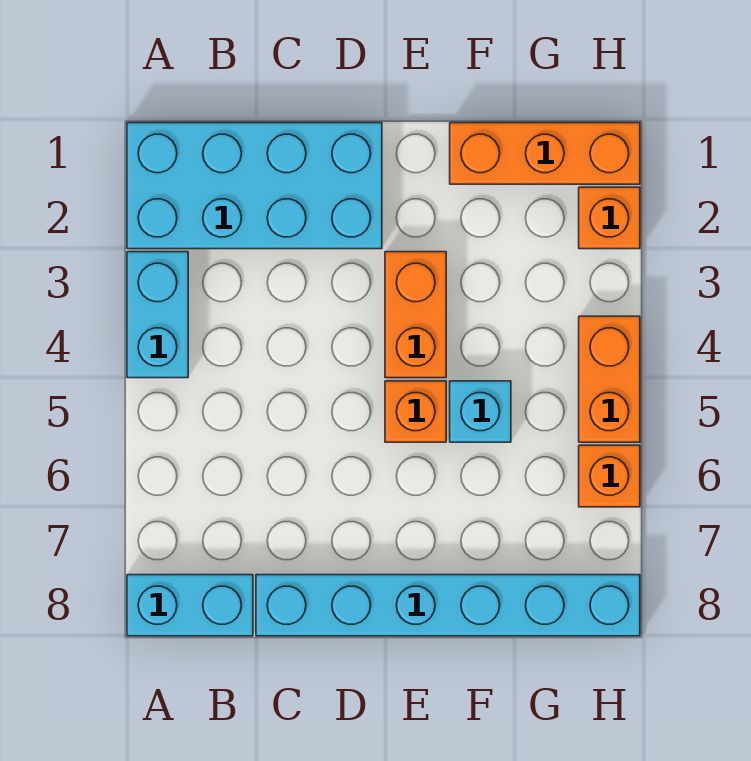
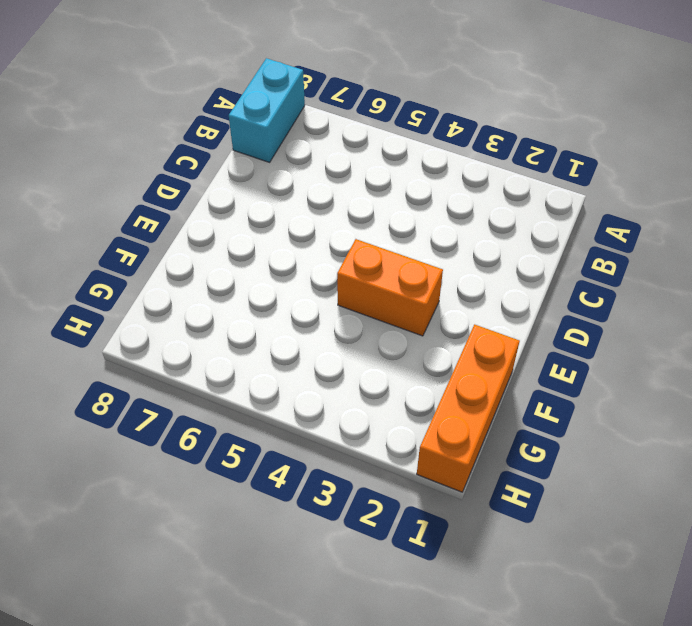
none -> cyan brick A1:D2 level 1
none -> cyan brick A3:A4 level 1

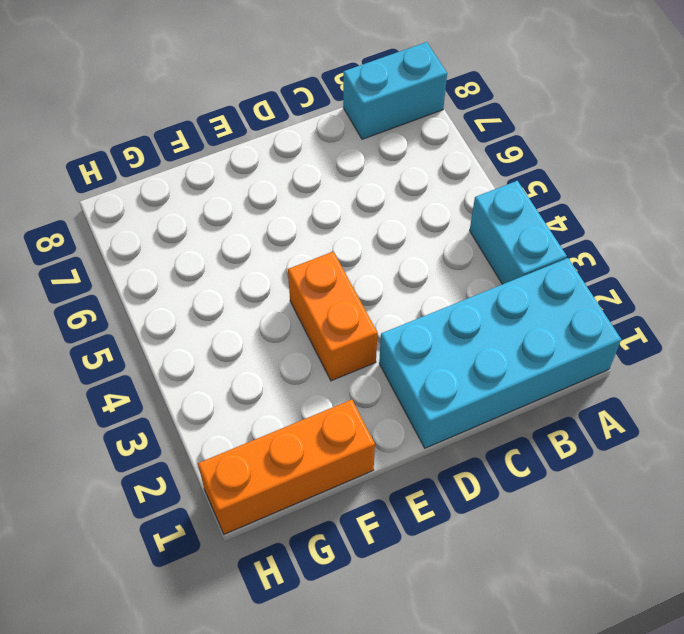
none -> cyan brick C8:H8 level 1
none -> orange brick E5 level 1

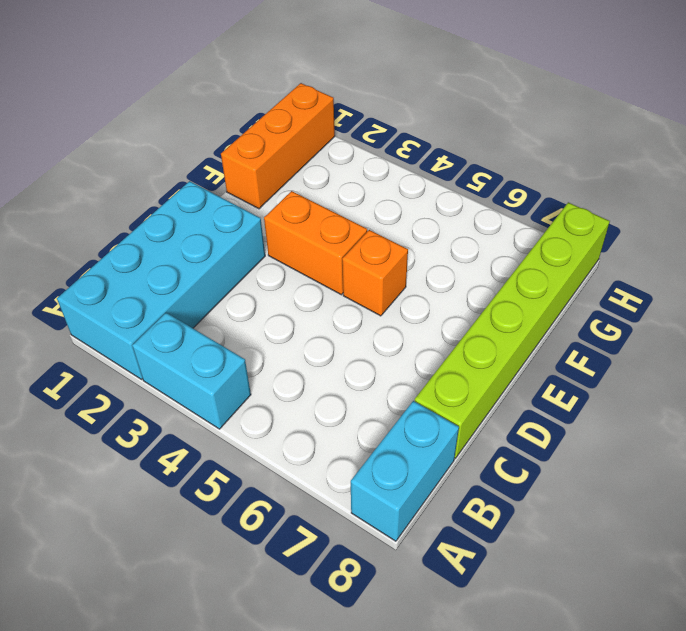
lime brick C8:H8 level 1 -> cyan brick C8:H8 level 1
none -> cyan brick F5 level 1
none -> orange brick H2 level 1

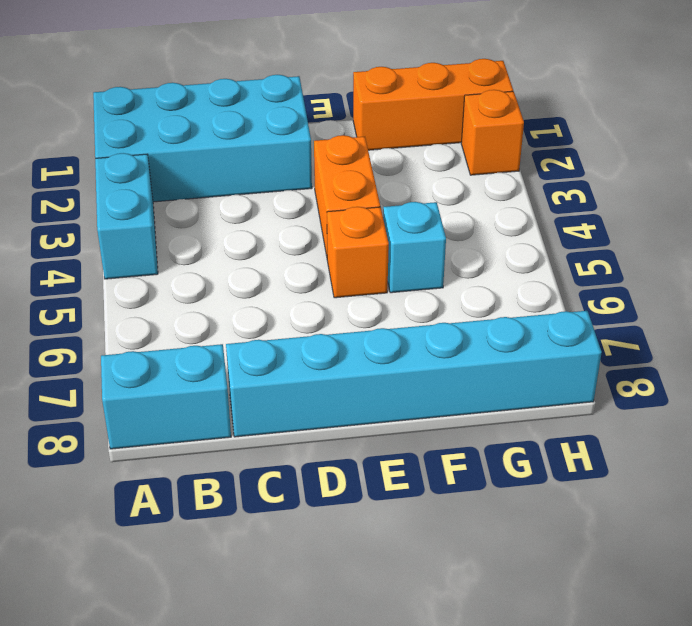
none -> orange brick H4:H5 level 1
none -> orange brick H6 level 1

